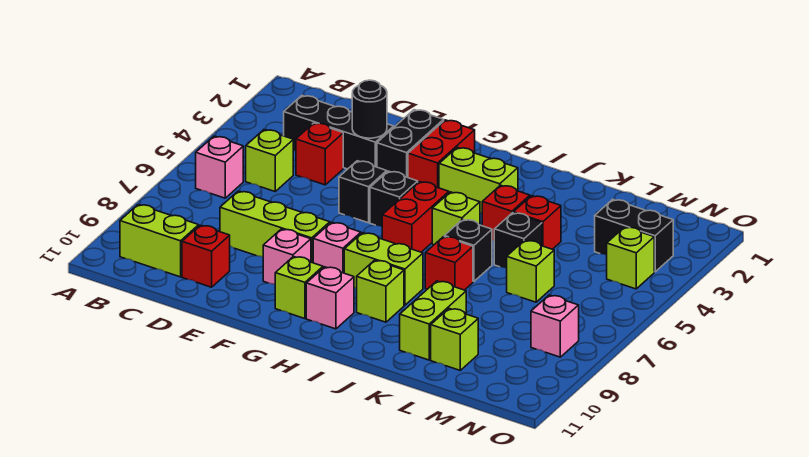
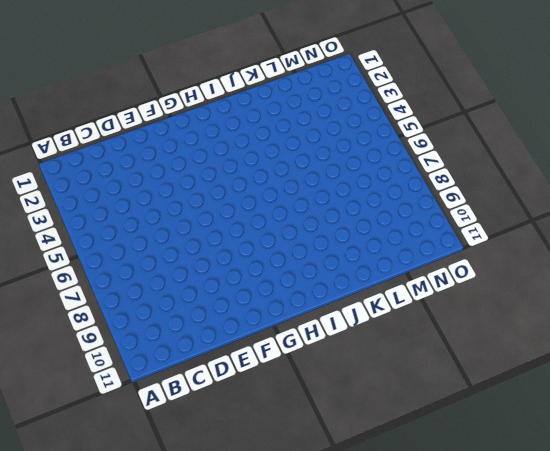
none -> pink brick B6 level 1
none -> lime brick B10:C10 level 1
none -> black brick C3:E3 level 1
none -> lime brick C5 level 1

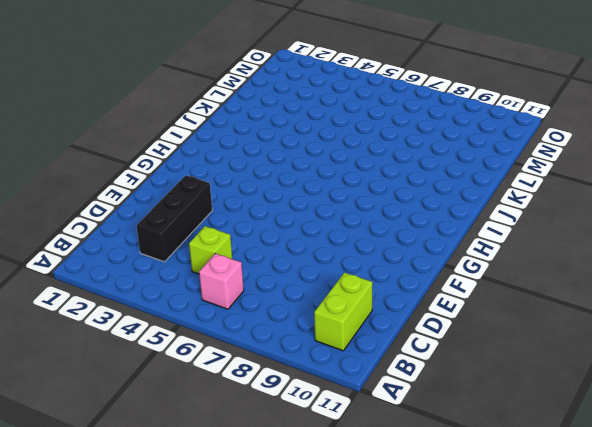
none -> red brick D4 level 1
none -> lime brick D8:F8 level 1
none -> red brick D10 level 1
none -> black brick F2:F3 level 1

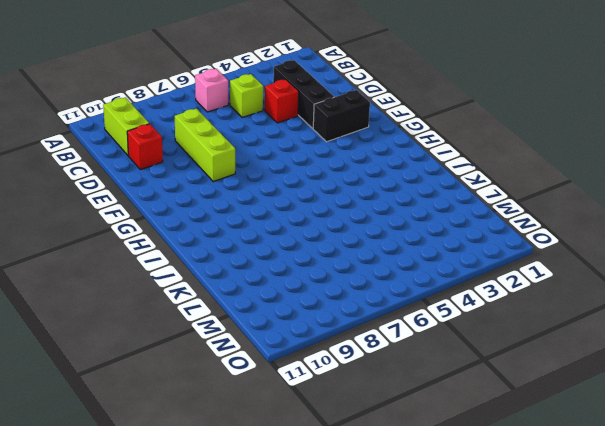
none -> black brick F5 level 1
none -> pink brick F9 level 1
none -> red brick G2:G3 level 1
none -> black brick G5 level 1

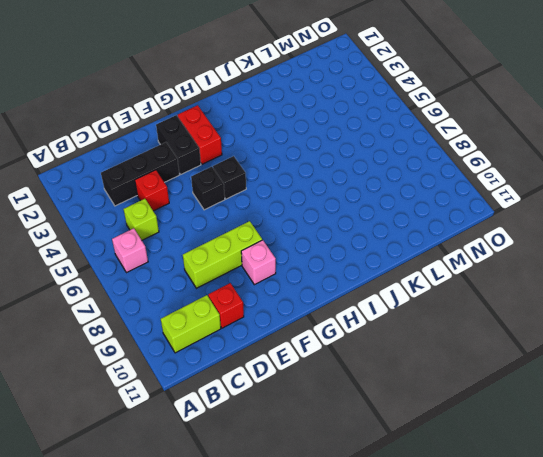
none -> pink brick G8 level 1
none -> lime brick G10 level 1
none -> lime brick H3:I3 level 1
none -> red brick H5:H6 level 1

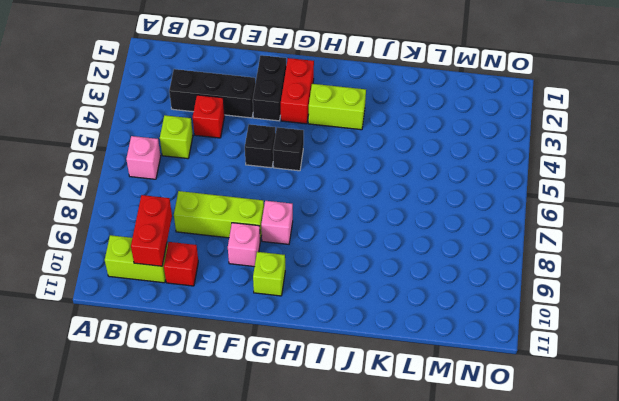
red brick C9:C10 level 2 -> red brick H5:H6 level 1
none -> lime brick H8:I8 level 1
none -> pink brick H10 level 1
none -> lime brick I5 level 1
none -> lime brick I9 level 1

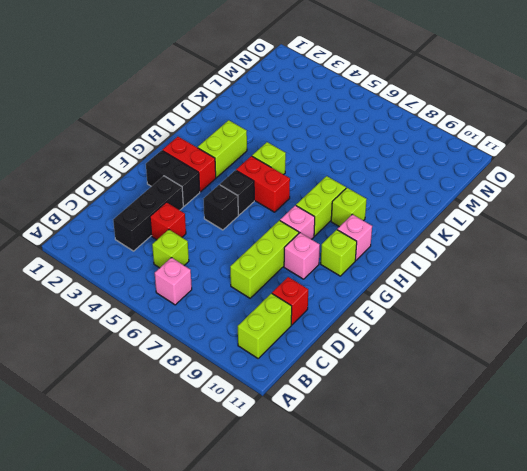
none -> red brick J4 level 1
none -> black brick J6 level 1
none -> red brick J7 level 1
none -> red brick K4 level 1

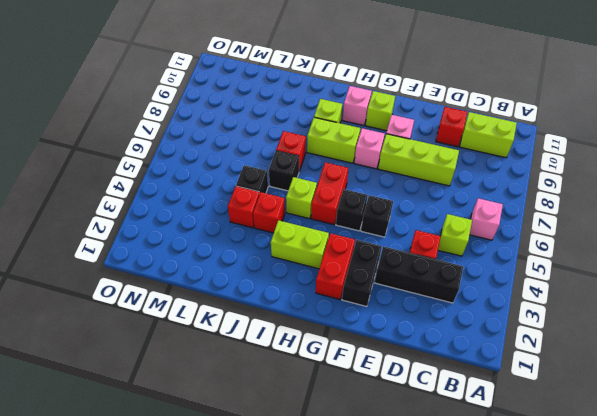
none -> lime brick K9:K10 level 1
none -> lime brick L6 level 1
none -> lime brick L10 level 1
none -> black brick M3:N3 level 1

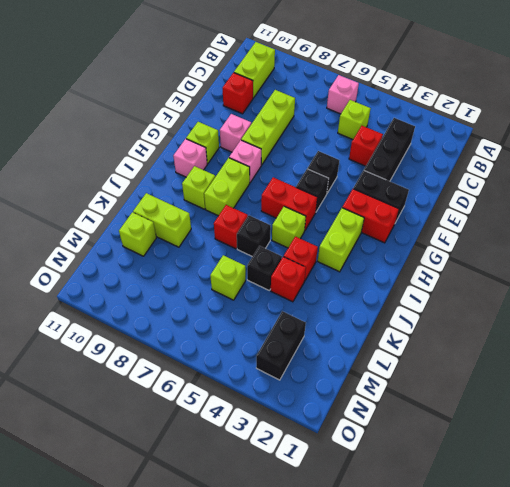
none -> lime brick N4 level 1
none -> pink brick N8 level 1
none -> black round brick E3 level 2

